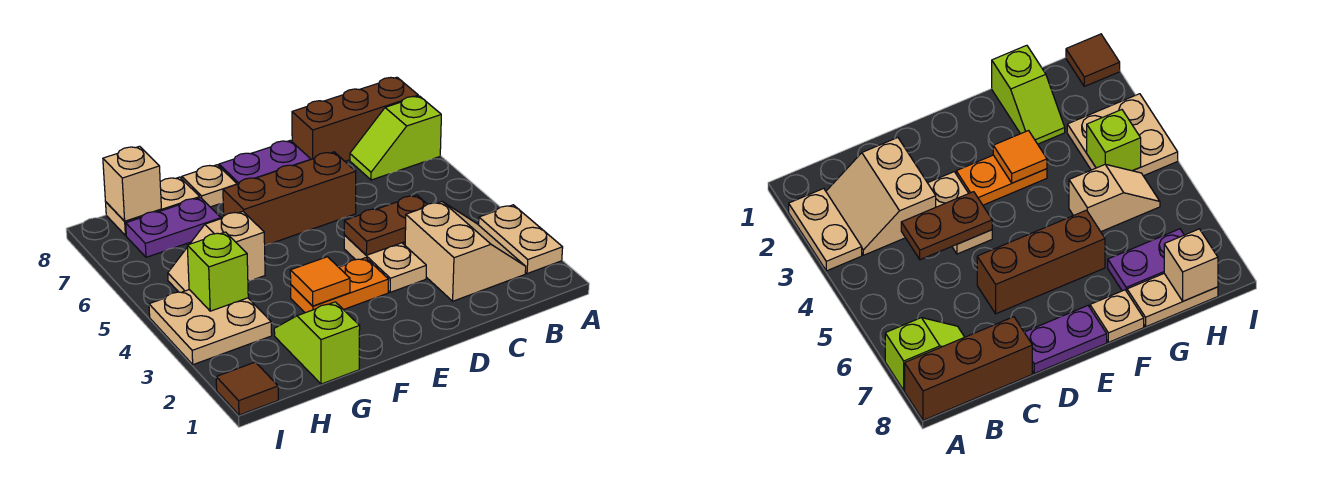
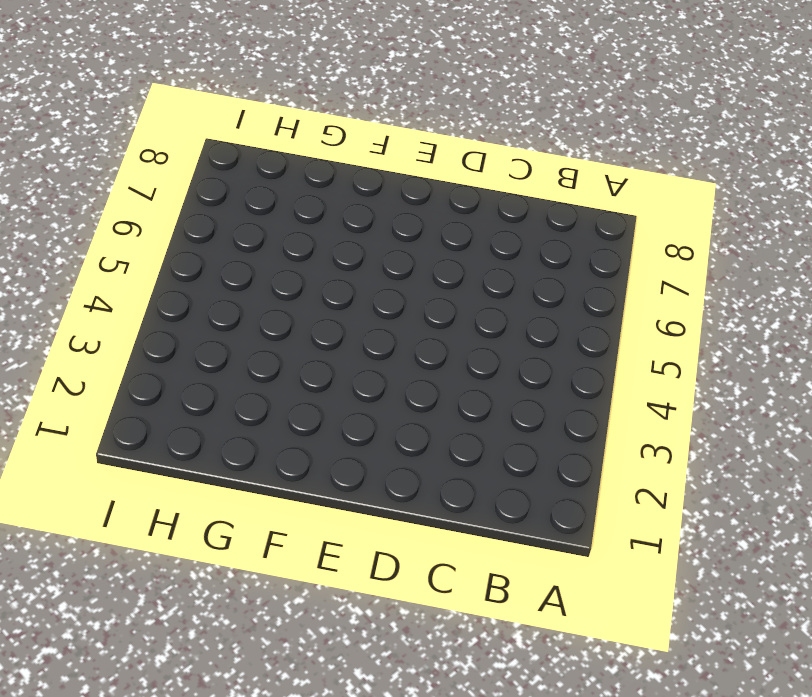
none -> tan plate A2:A3 level 1
none -> lime slope A7:B7 level 1 top A
none -> brown brick A8:C8 level 1

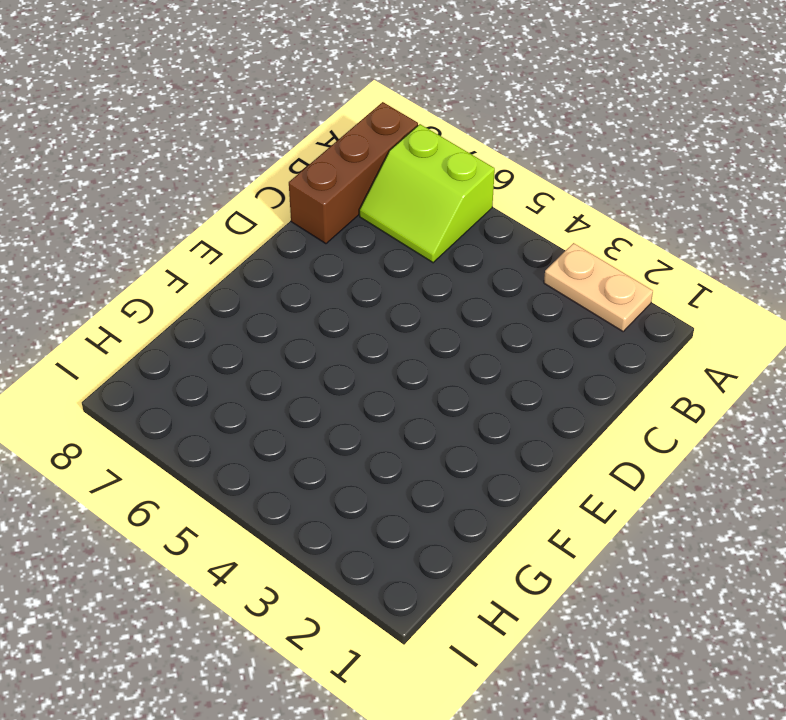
lime slope A6:B7 level 1 top A -> lime slope A7:B7 level 1 top A
none -> tan slope B2:C3 level 1 top C
none -> tan plate D3:D4 level 1
none -> brown brick D6:F6 level 1

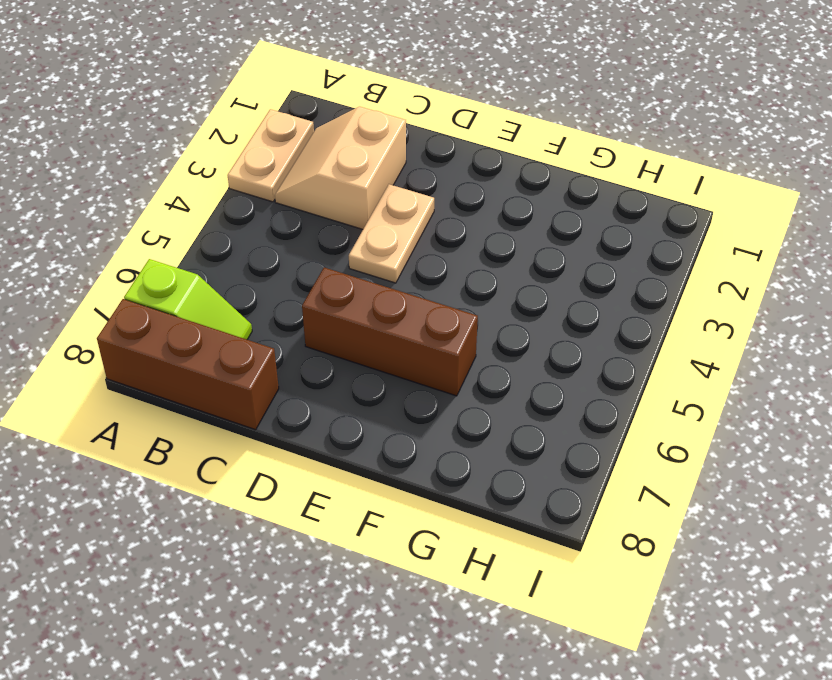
none -> purple plate D8:E8 level 1
none -> orange plate E3:F3 level 1
none -> tan plate F8 level 1

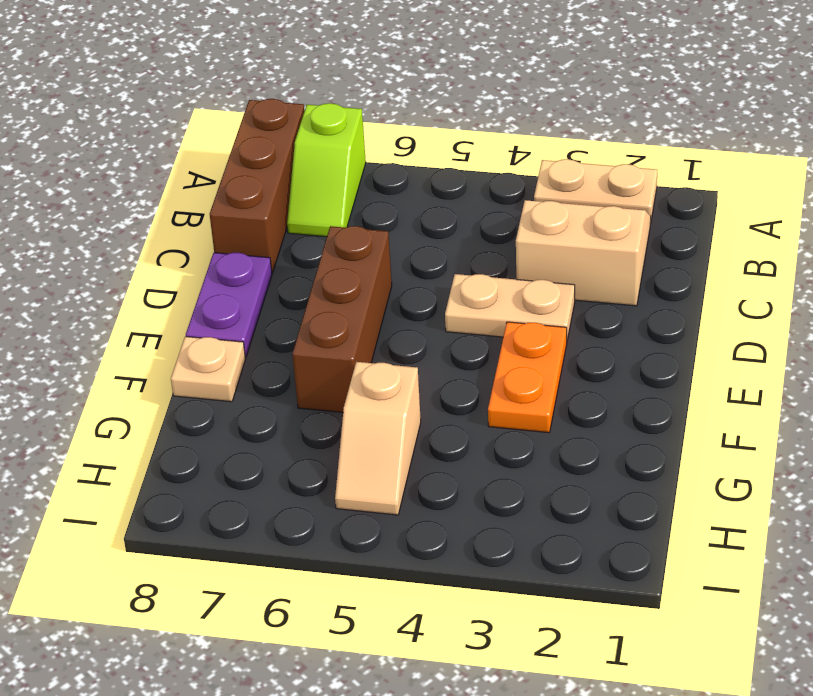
none -> lime slope G1:G2 level 1 top 1
none -> purple plate G7:H7 level 1
none -> tan plate G8:H8 level 1

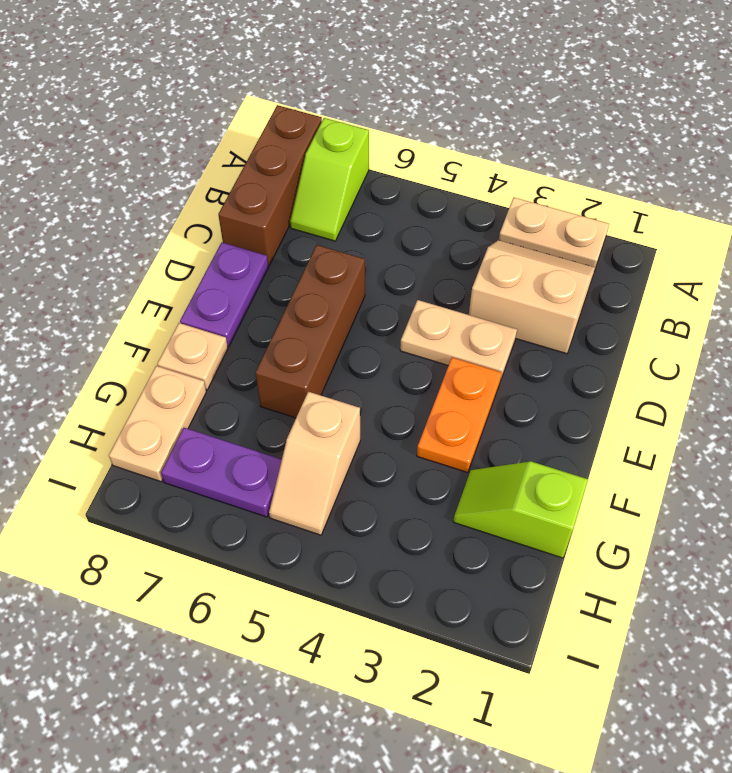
purple plate H6:H7 level 1 -> purple plate G7:H7 level 1
none -> tan plate H3:I4 level 1
none -> brown tile I1 level 1
none -> brown plate C4:D4 level 2

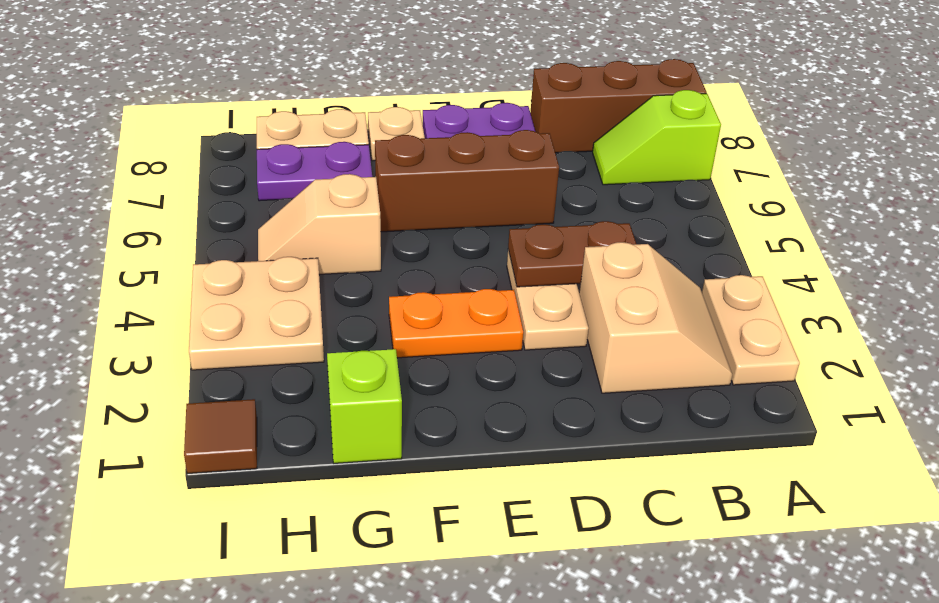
none -> orange tile F3 level 2
none -> lime brick H4 level 2
none -> tan brick H8 level 2

